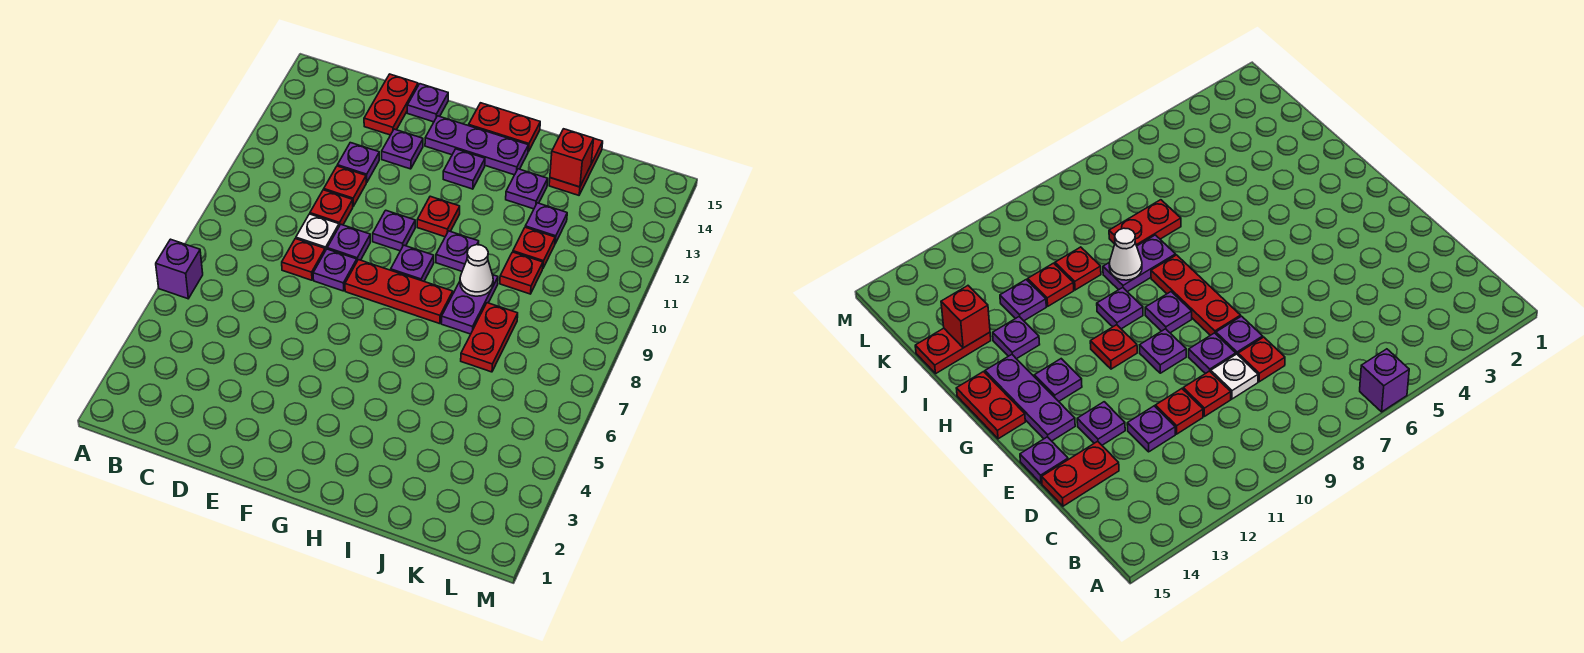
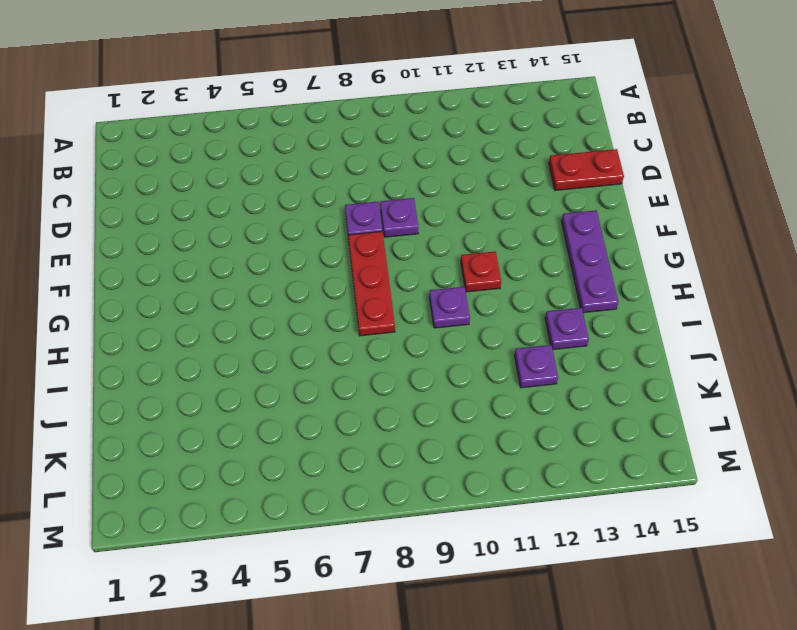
none -> purple brick A6 level 1
none -> red plate D8 level 1
none -> white plate D9 level 1

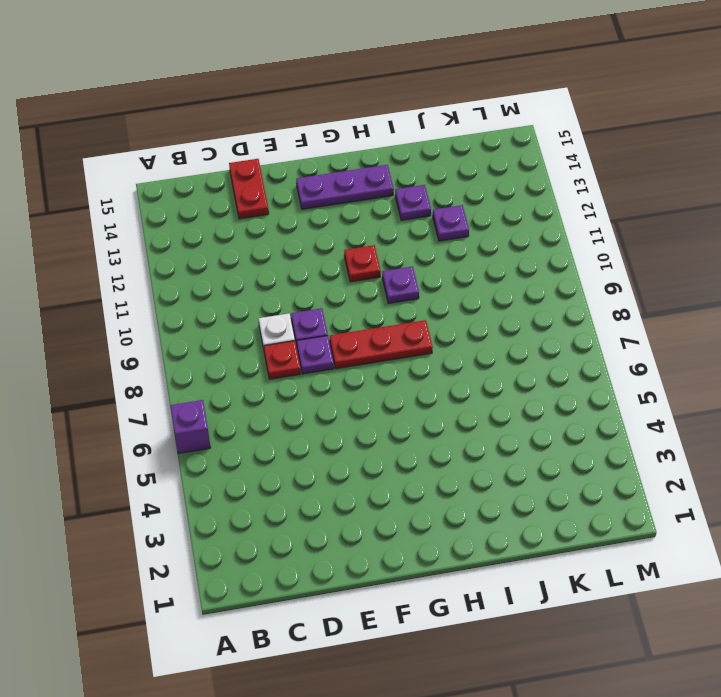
none -> red plate D10 level 1
none -> red plate D11 level 1
none -> purple plate D12 level 1

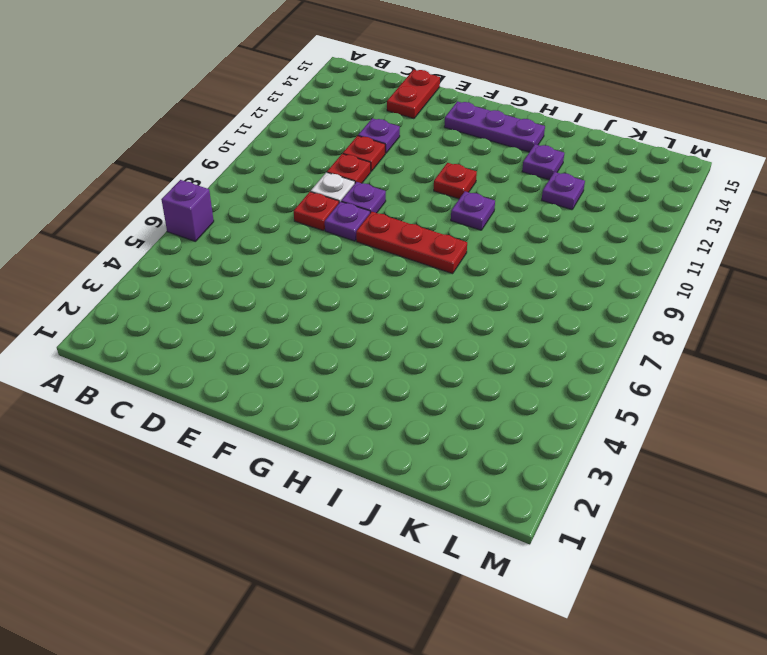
none -> purple plate E13 level 1
none -> purple plate E15 level 1
none -> purple plate F10 level 1

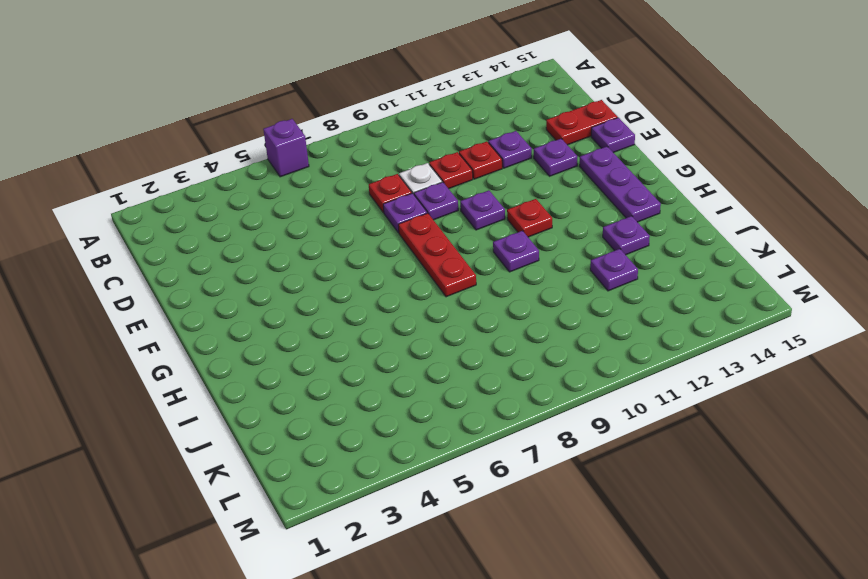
none -> purple plate G9 level 1
none -> purple plate G13 level 1
none -> red plate G15:H15 level 1

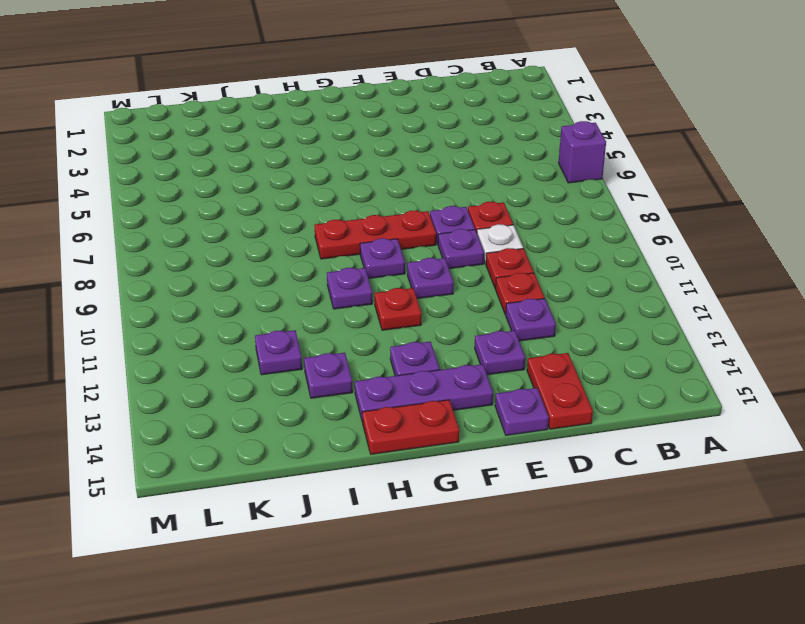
none -> purple plate I8:I9 level 1
none -> red plate J7:J8 level 1
none -> red plate J10 level 1

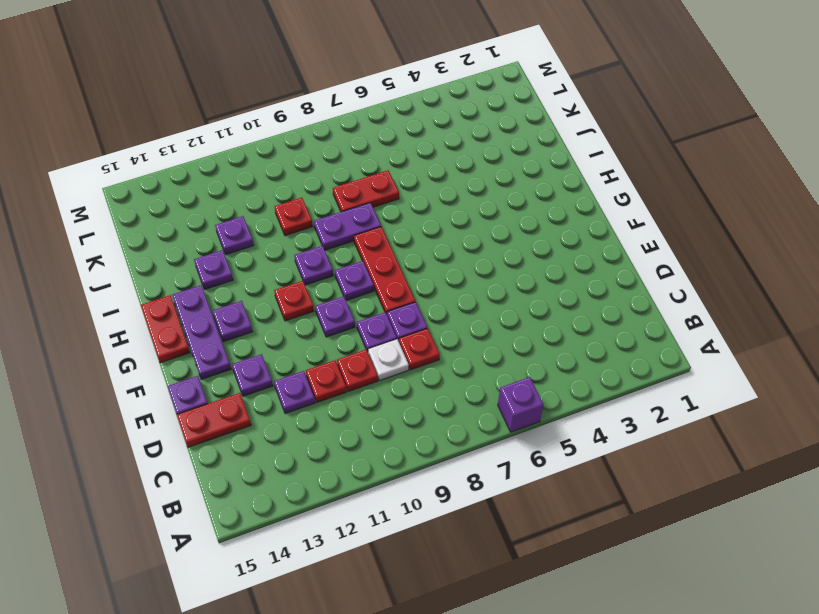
none -> red plate J11 level 1
none -> red plate J14:J15 level 1
none -> white cone I9 level 2

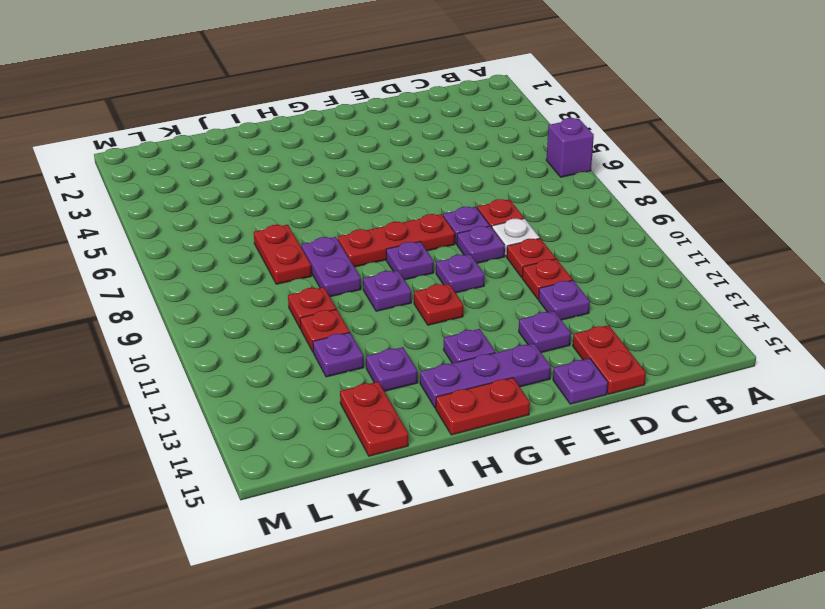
none -> white cone I9 level 2
none -> red brick J14 level 2

